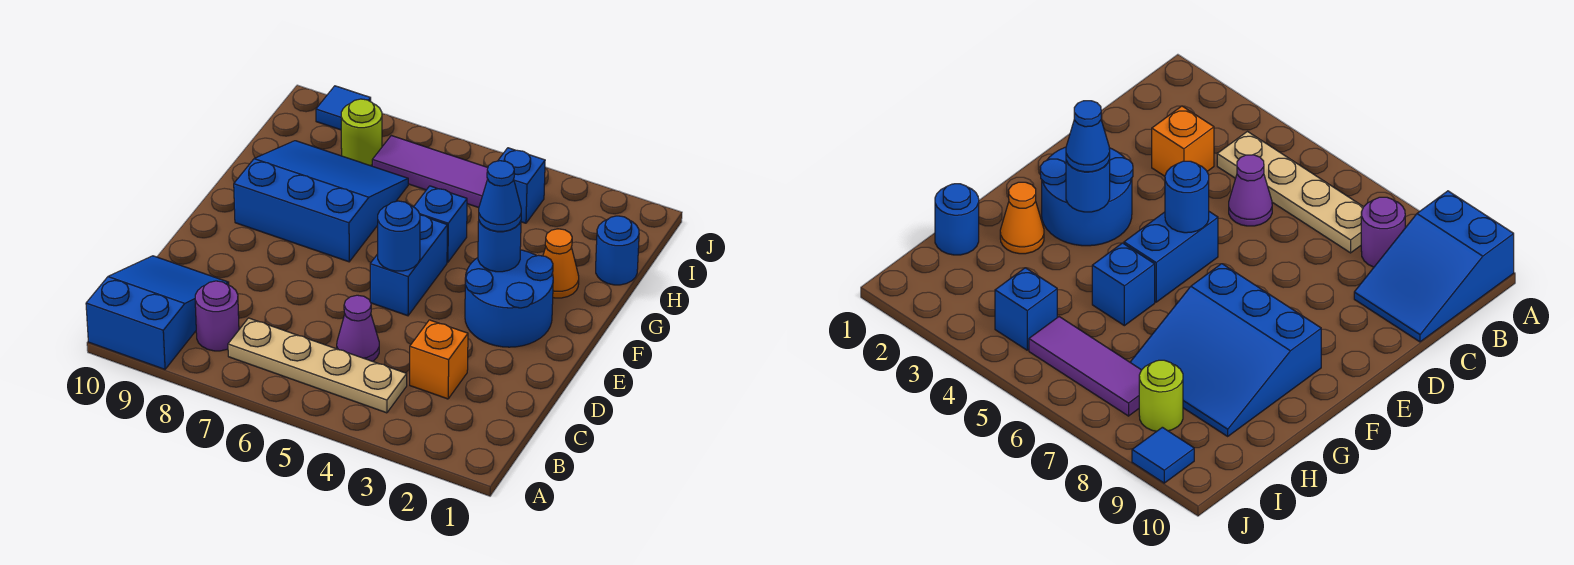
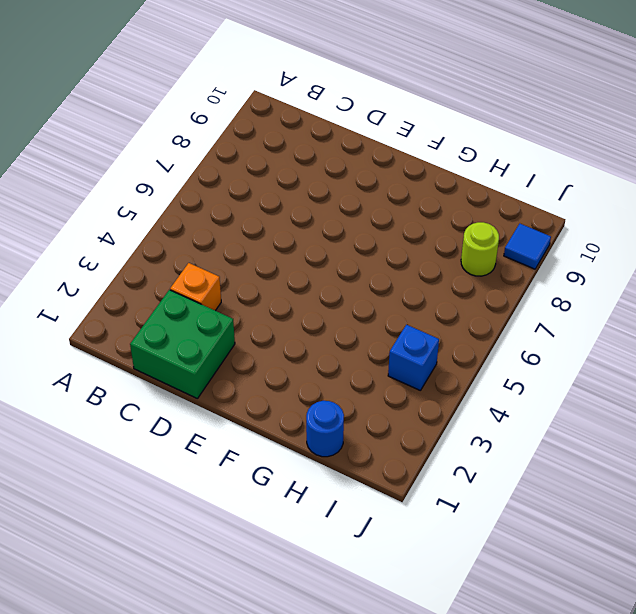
green brick C1:D2 level 1 -> none
none -> blue slope A9:C10 level 1 top A
none -> tan plate B4:B7 level 1
none -> purple round brick B8 level 1

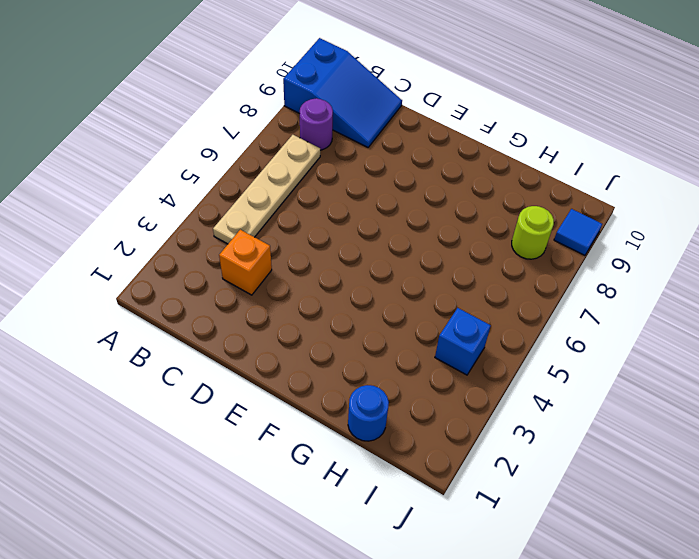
none -> purple cone C5 level 1
none -> blue round brick E2:F3 level 1
none -> blue brick E5:F5 level 1

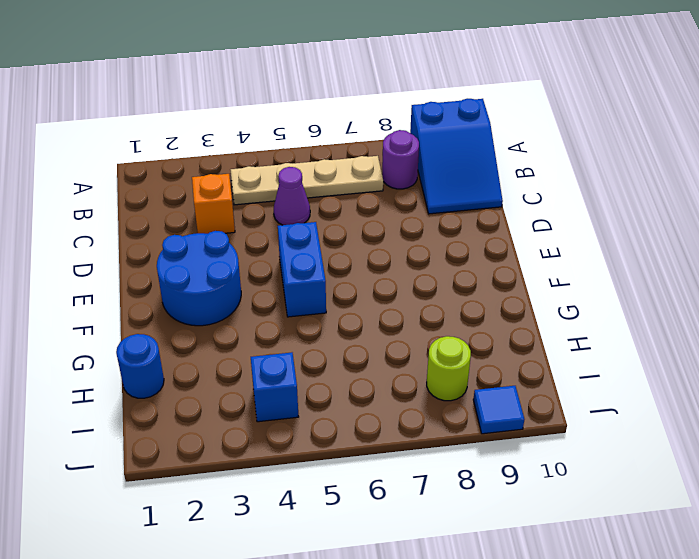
none -> blue slope F7:H9 level 1 top F
none -> orange cone G2 level 1
none -> blue brick G5 level 1

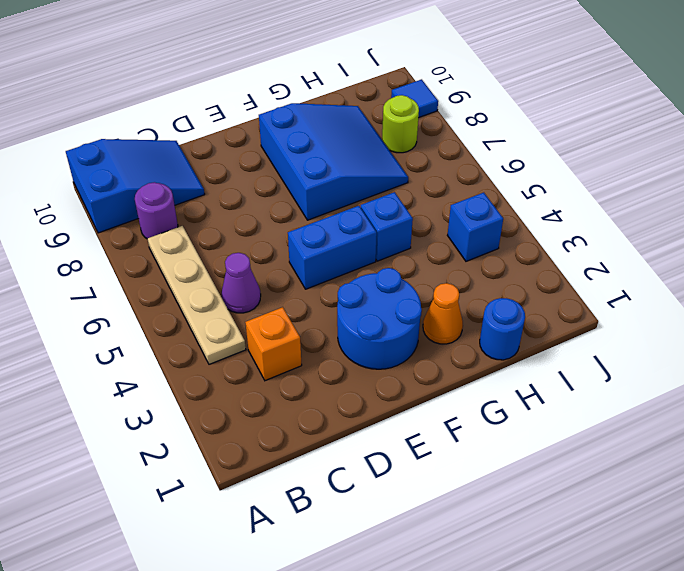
none -> purple tile I5:I7 level 1
none -> blue round brick E5 level 2
none -> blue round brick F3 level 2

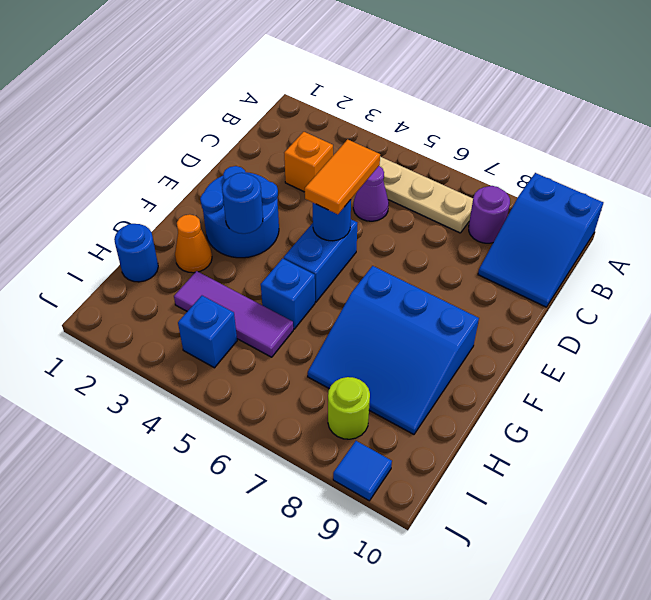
orange tile D5:E5 level 3 -> none
purple tile H3:H5 level 1 -> purple tile I5:I7 level 1
none -> blue cone F3 level 3

